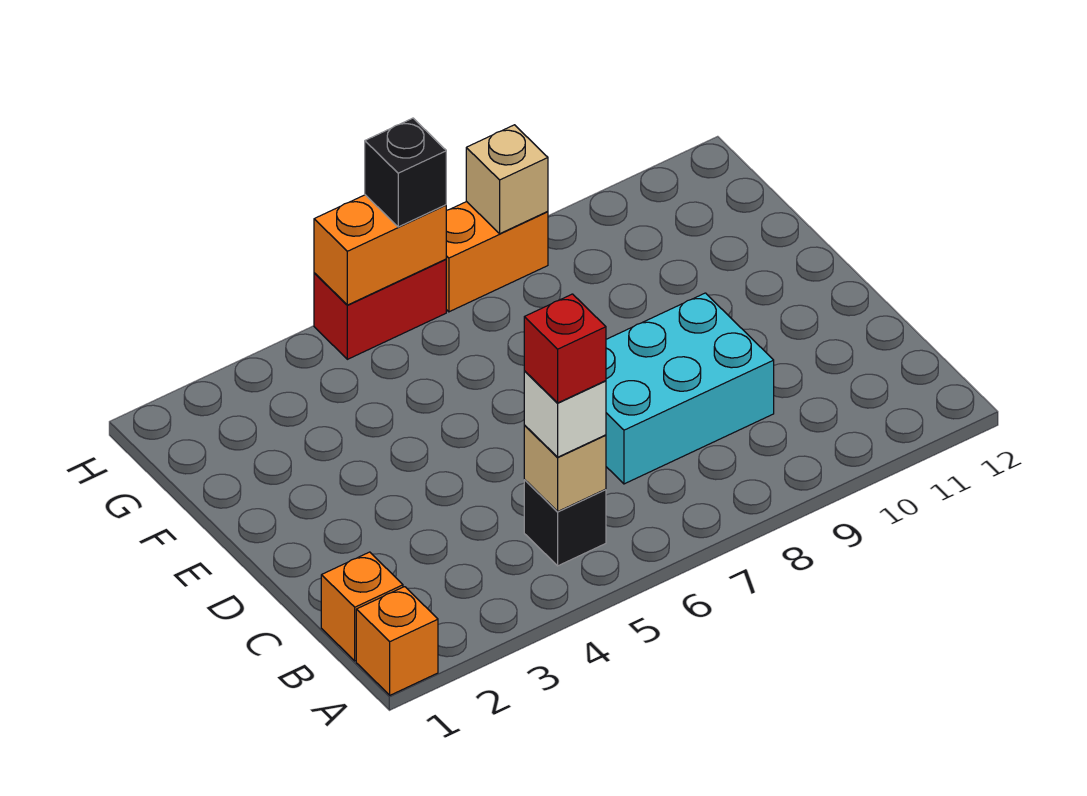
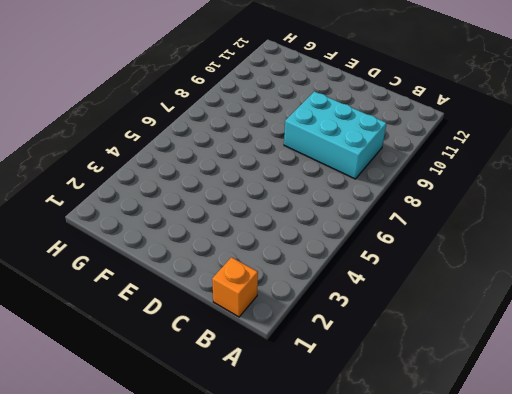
cyan brick B8:D9 level 1 -> cyan brick C7:D9 level 1
none -> orange brick A1 level 1
none -> black brick B5 level 1
none -> red brick H5:H6 level 1

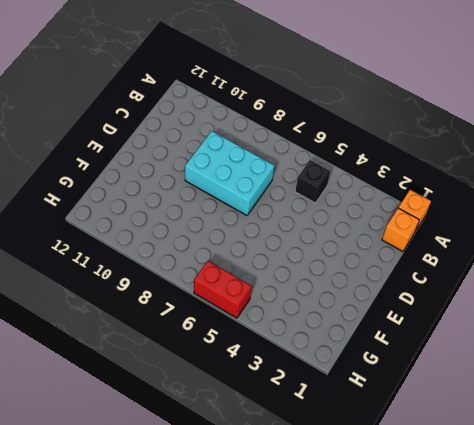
none -> orange brick H7:H8 level 1
none -> tan brick B5 level 2
none -> orange brick H5:H6 level 2

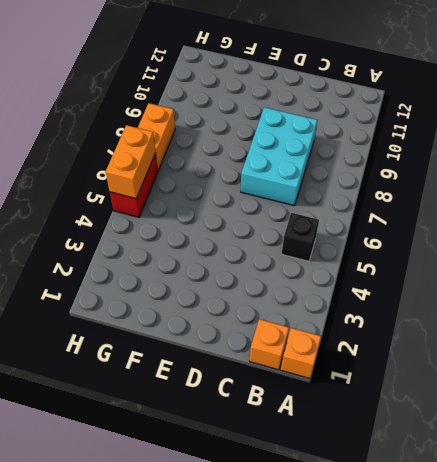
none -> tan brick B5 level 2
none -> tan brick H8 level 2
none -> white brick B5 level 3

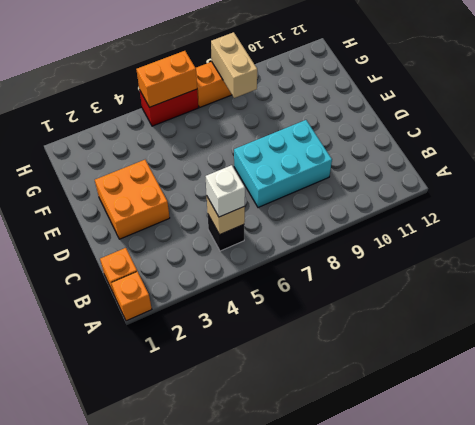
orange brick D2:E3 level 1 -> none
tan brick G8:H8 level 2 -> tan brick H8 level 2
none -> black brick H6 level 3
none -> red brick B5 level 4

